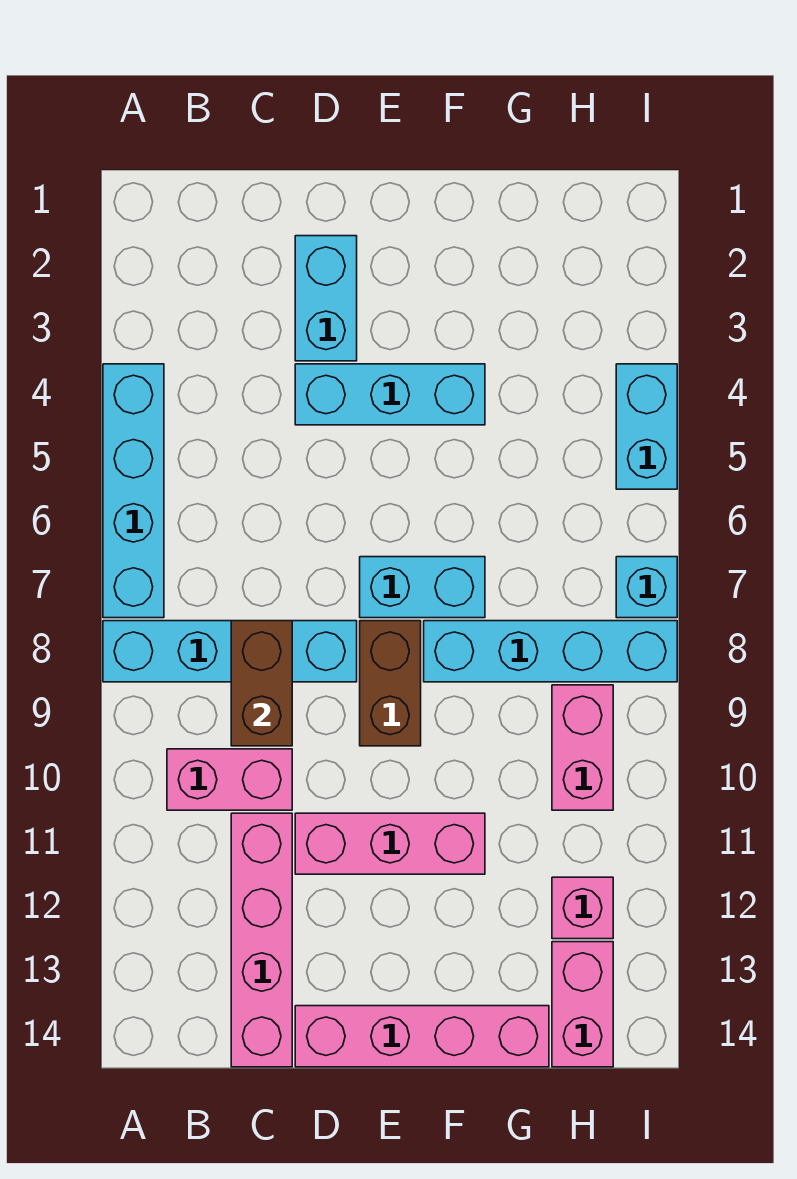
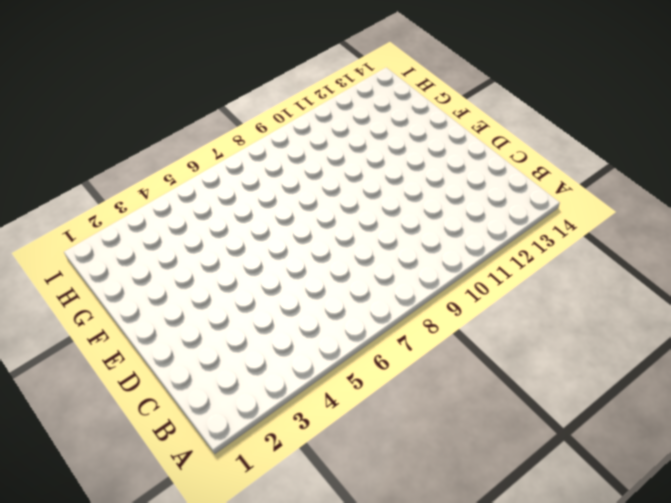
none -> cyan brick A4:A7 level 1
none -> cyan brick A8:D8 level 1
none -> pink brick B10:C10 level 1

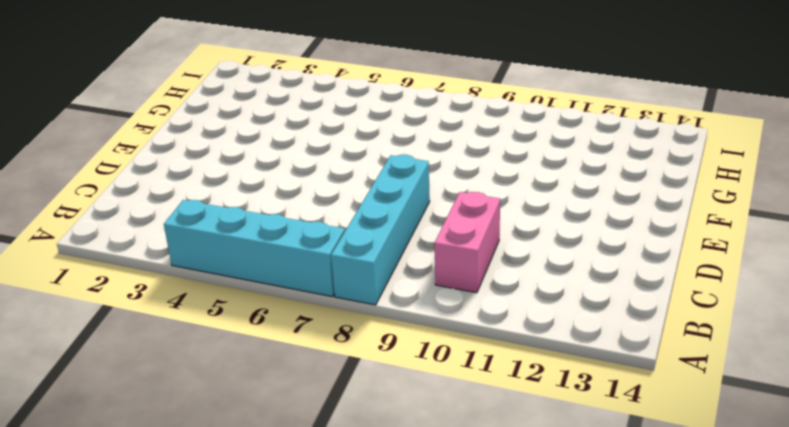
none -> pink brick C11:C14 level 1
none -> cyan brick D2:D3 level 1
none -> cyan brick D4:F4 level 1

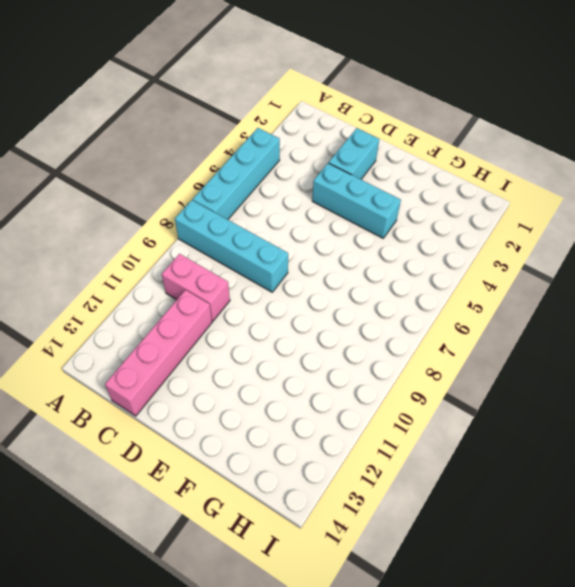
none -> pink brick D11:F11 level 1
none -> pink brick D14:G14 level 1
none -> cyan brick E7:F7 level 1

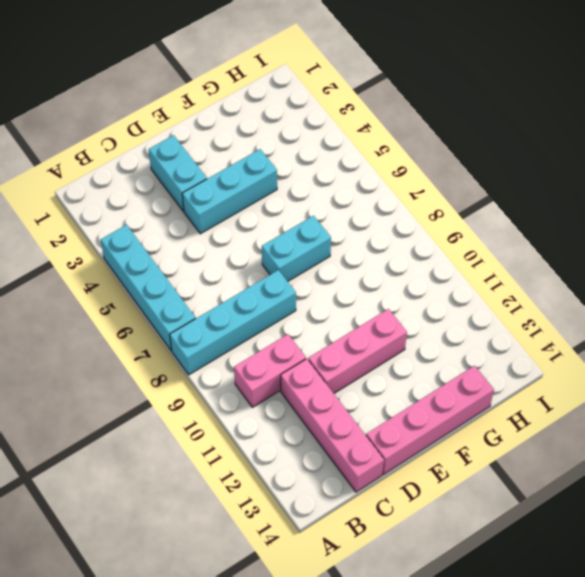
none -> brown brick E8:E9 level 1
none -> cyan brick F8:I8 level 1
none -> pink brick H9:H10 level 1

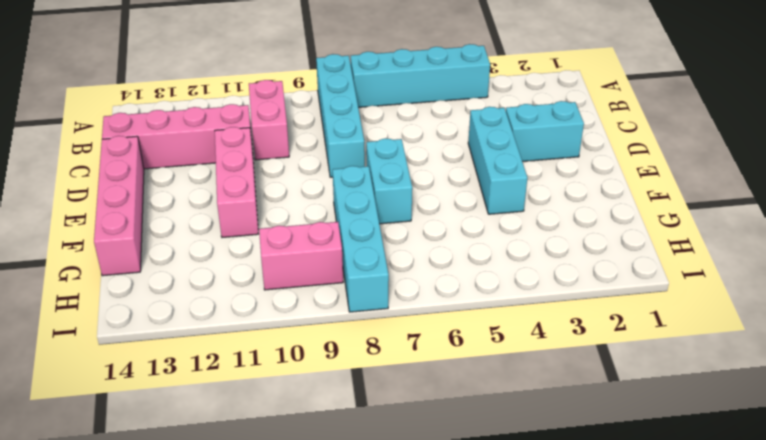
none -> brown brick E8:E9 level 1
none -> pink brick H12 level 1
none -> pink brick H13:H14 level 1

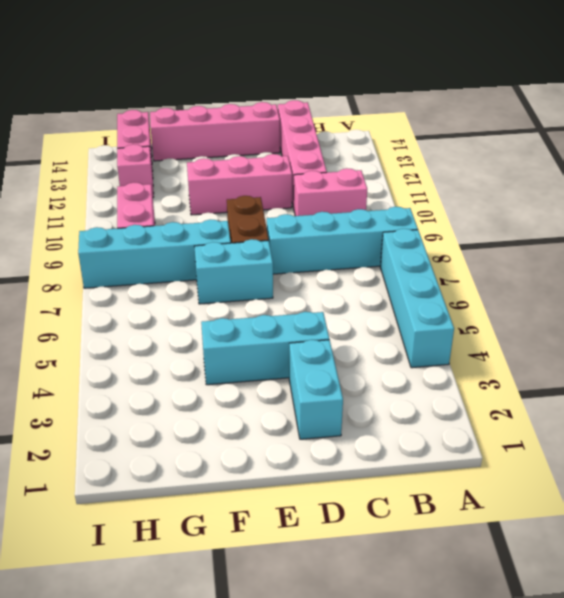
none -> cyan brick I4:I5 level 1
none -> cyan brick I7 level 1
none -> brown brick C8:C9 level 2

